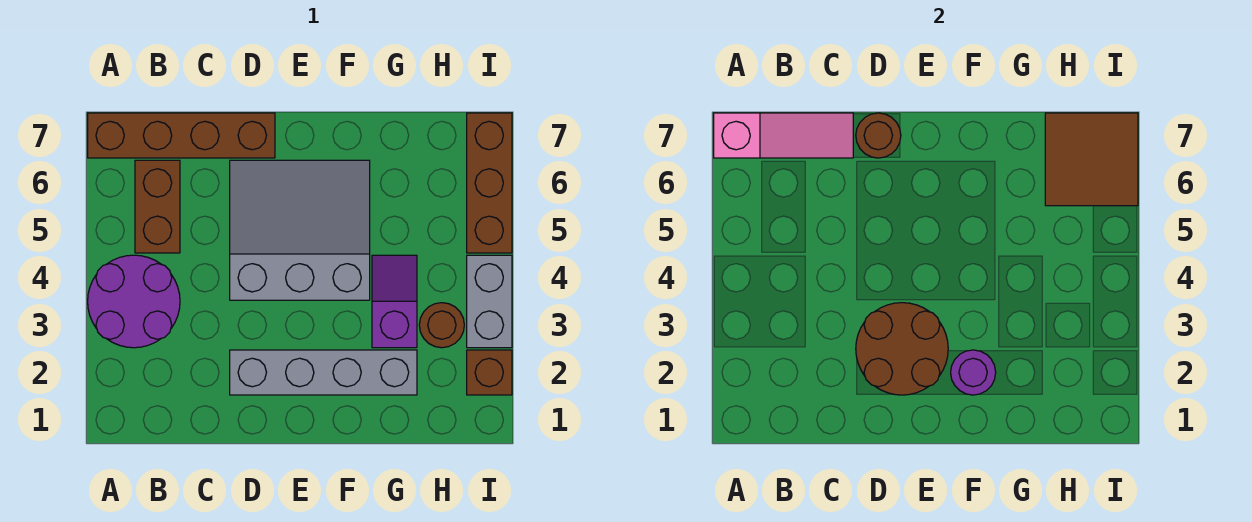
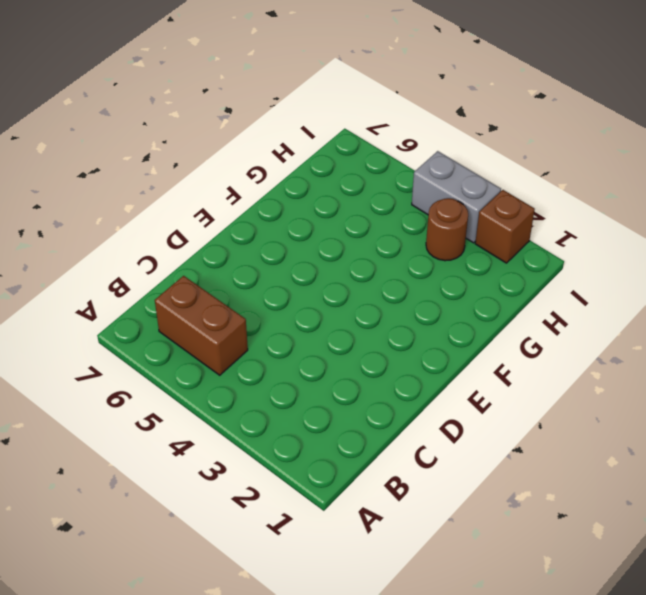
none -> purple round brick A3:B4 level 1
none -> brown brick A7:D7 level 1
none -> grey brick D2:G2 level 1

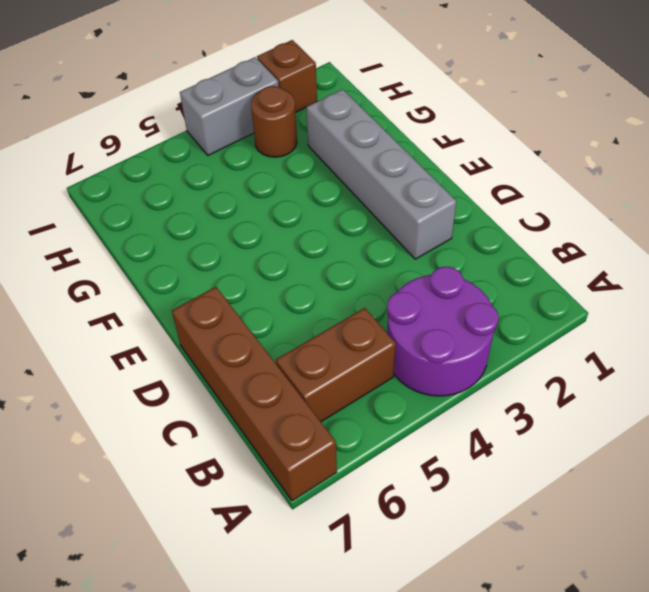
none -> grey slope D4:F6 level 1 top 4
none -> purple slope G3:G4 level 1 top 3
none -> brown brick I5:I7 level 1

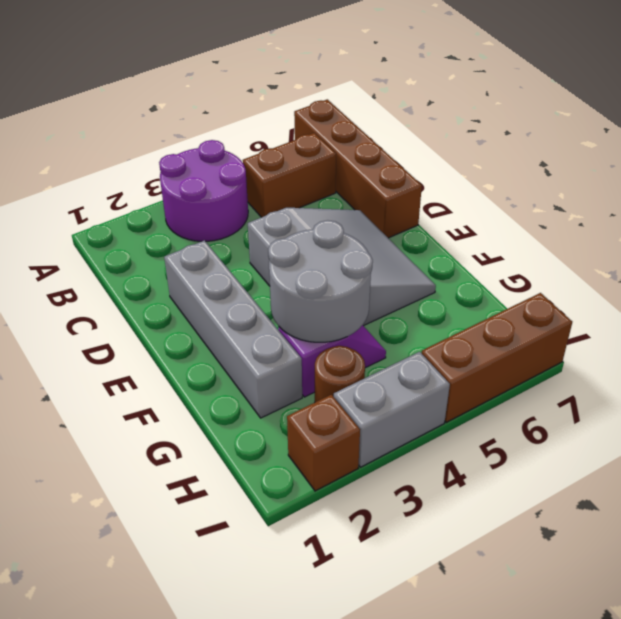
grey round brick F3:G4 level 2 -> none
none -> pink slope A7:C7 level 2 top A
none -> brown round brick D2:E3 level 2
none -> brown round brick D7 level 2

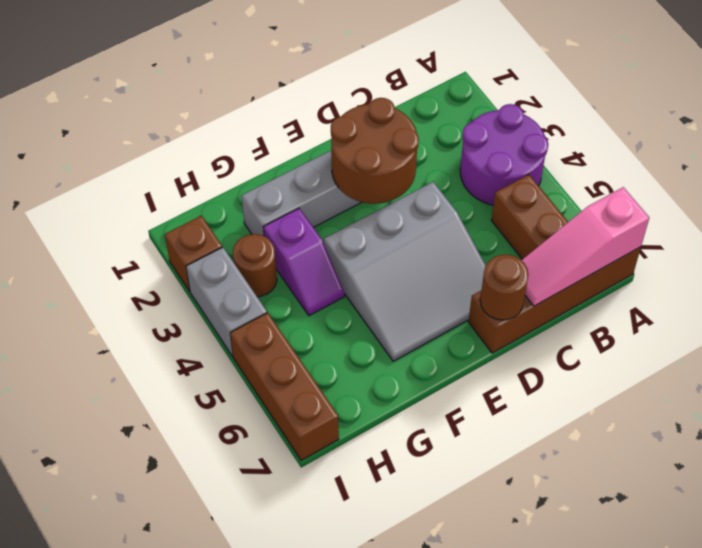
none -> purple round brick F2 level 2
none -> brown tile H6:I7 level 2

